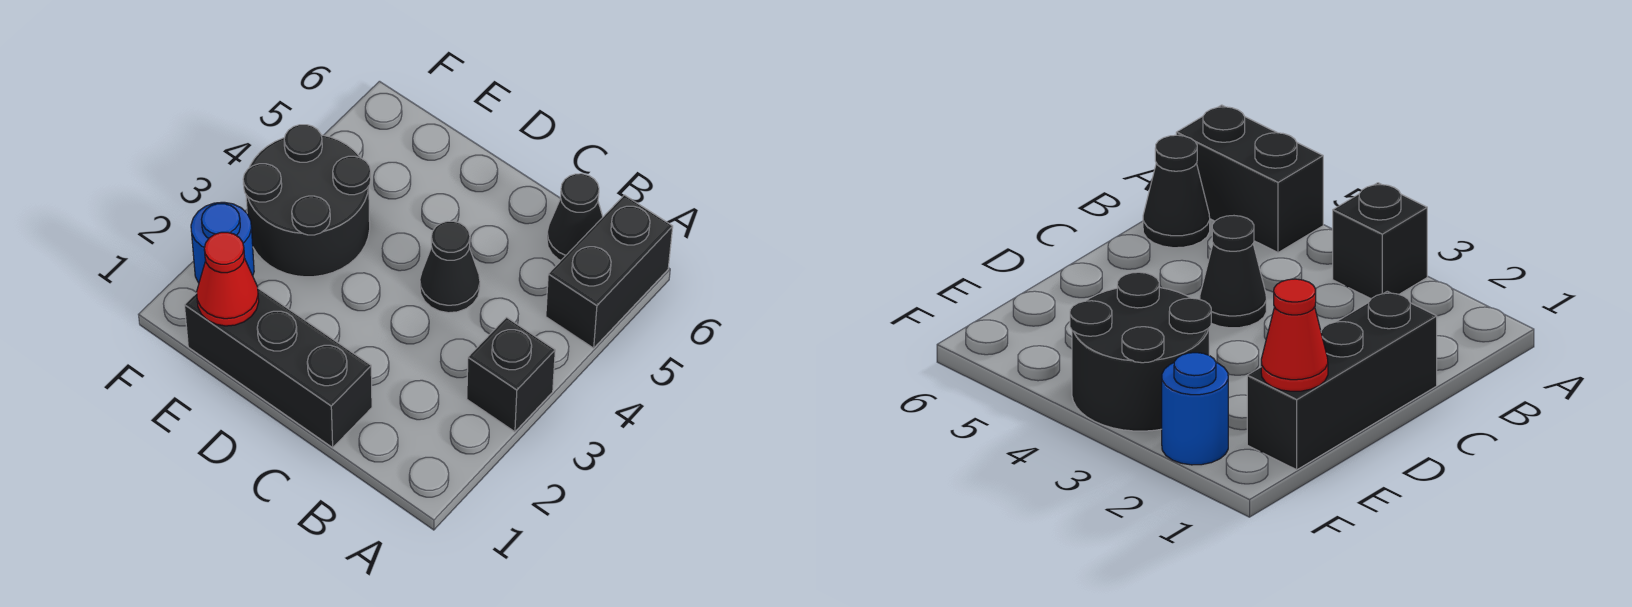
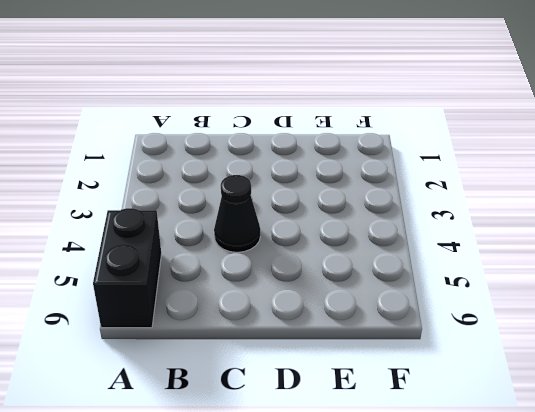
none -> black brick A3 level 1
none -> black cone B6 level 1

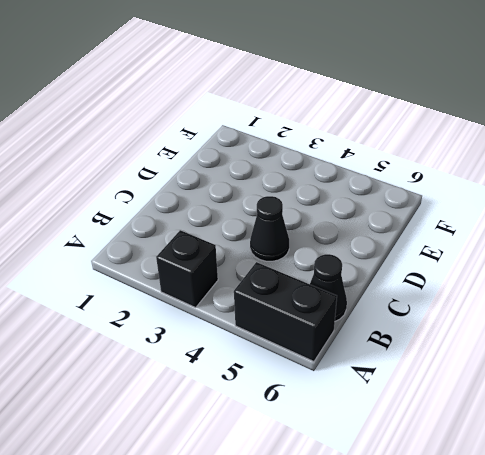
none -> black brick C1:E1 level 1
none -> black round brick E3:F4 level 1

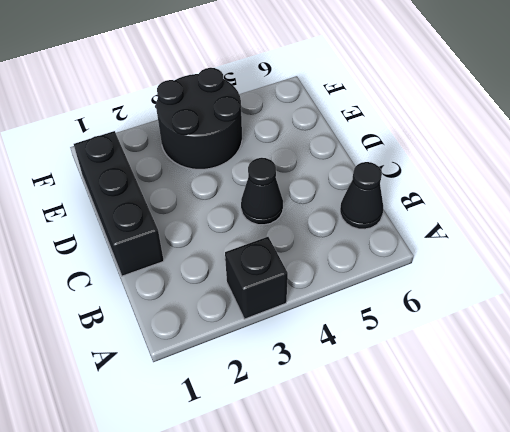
none -> black brick A5:A6 level 1
none -> blue round brick F2 level 1

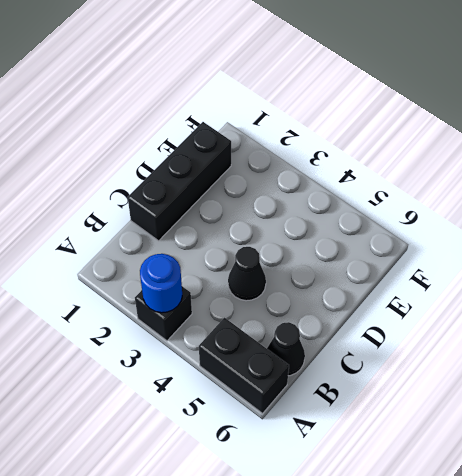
blue round brick A3 level 2 -> blue round brick F2 level 1
none -> black round brick E3:F4 level 1
none -> red cone E1 level 2

